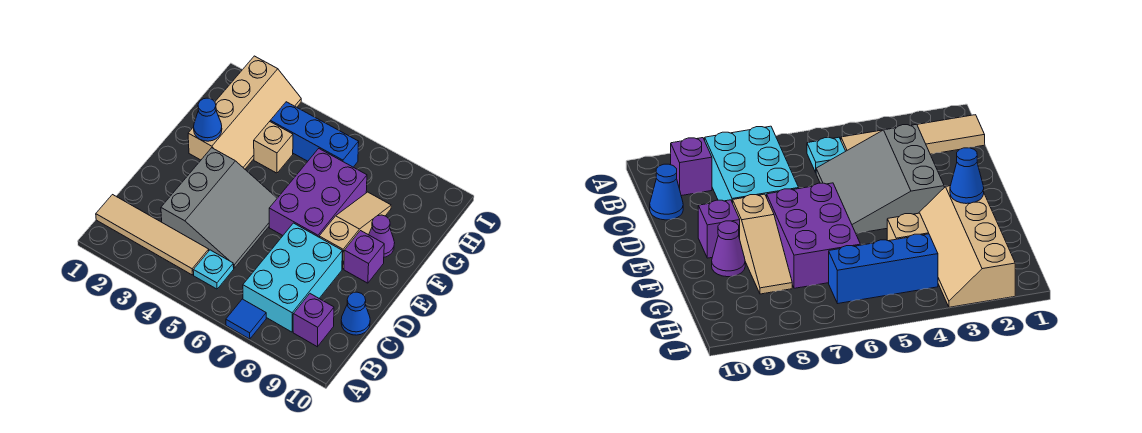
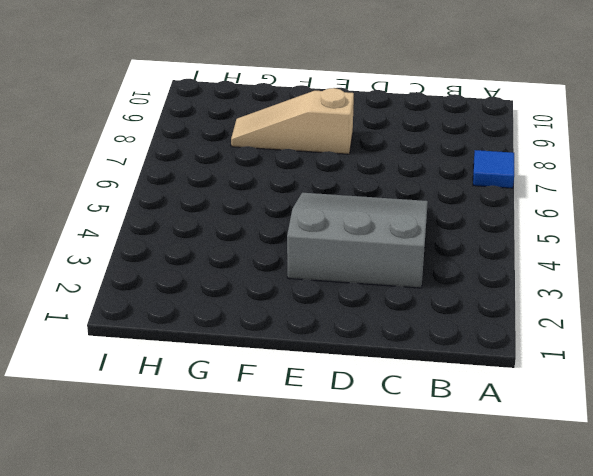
none -> tan tile B1:B4 level 1
none -> cyan plate B5 level 1
none -> cyan brick B7:D8 level 1

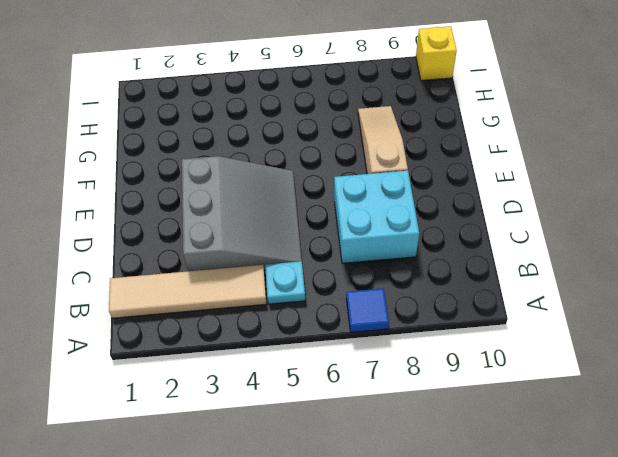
cyan brick C7:D8 level 1 -> cyan brick B7:D8 level 1
yellow brick I10 level 1 -> none
none -> purple brick B9 level 1
none -> blue cone C10 level 1
none -> purple brick E6:G7 level 1

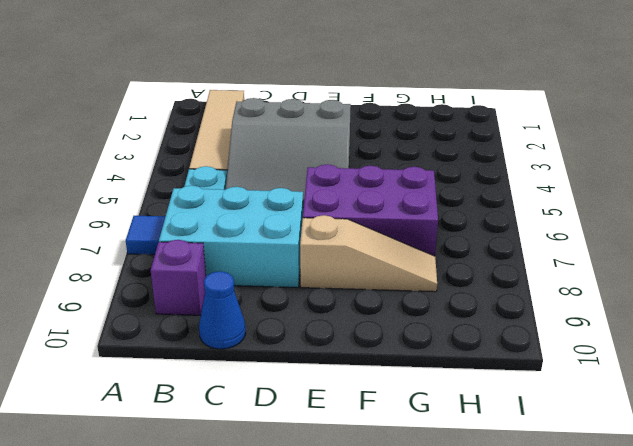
none -> purple brick E9 level 1
none -> tan slope F2:I3 level 1 top 2
none -> purple cone F9 level 1

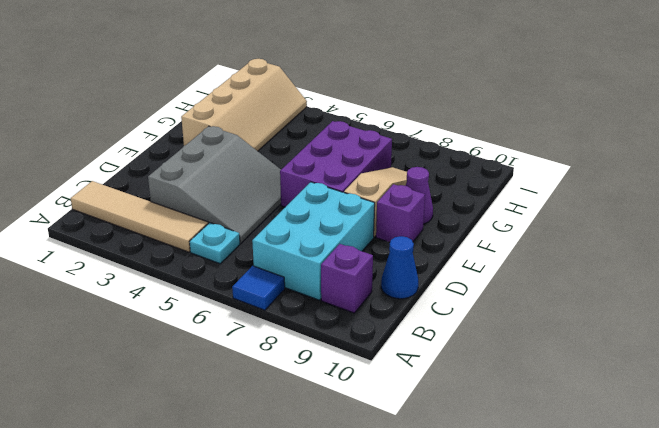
none -> tan brick G4 level 1
none -> blue brick H4:H6 level 1
none -> blue cone F2 level 2

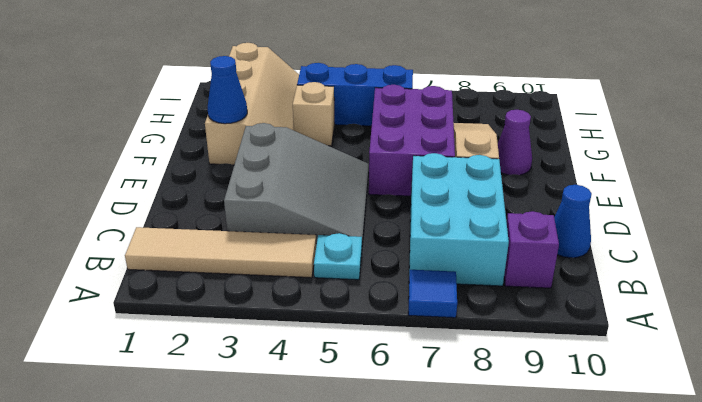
none -> purple brick E9 level 1

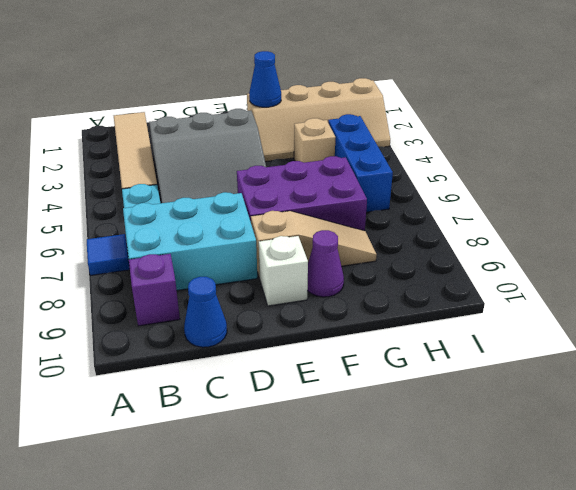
white brick E9 level 1 -> purple brick E9 level 1

